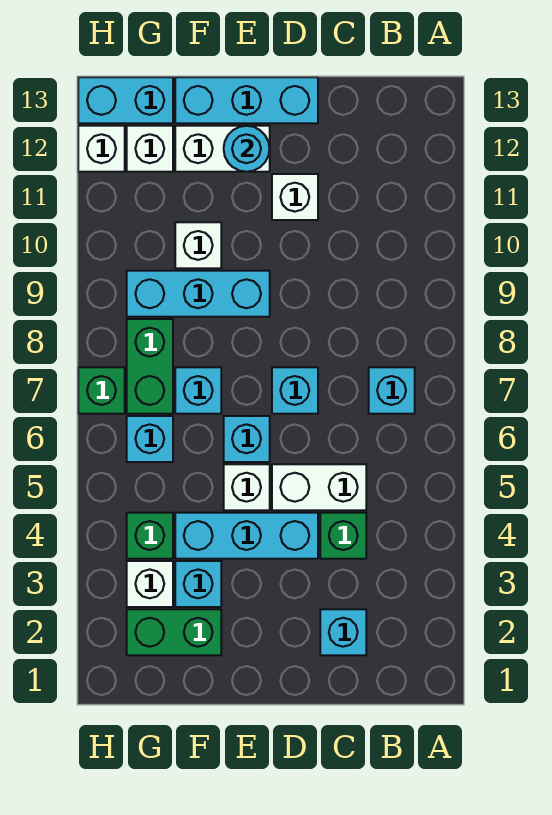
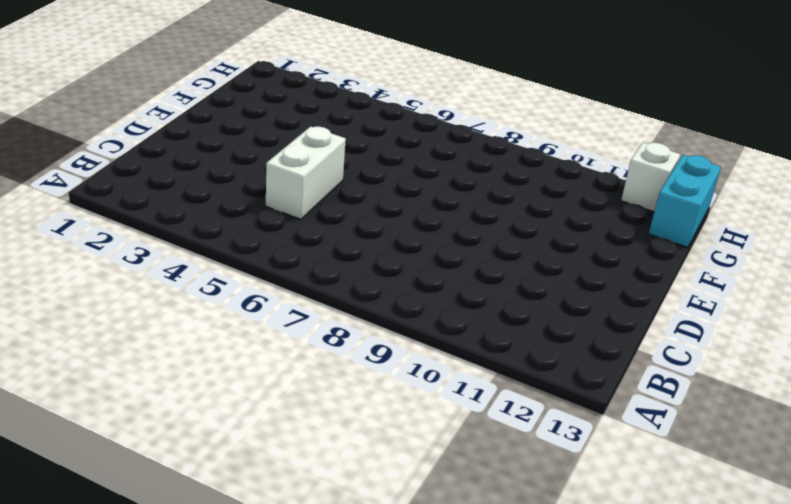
none -> cyan brick B7 level 1
none -> cyan brick C2 level 1
none -> green brick C4 level 1

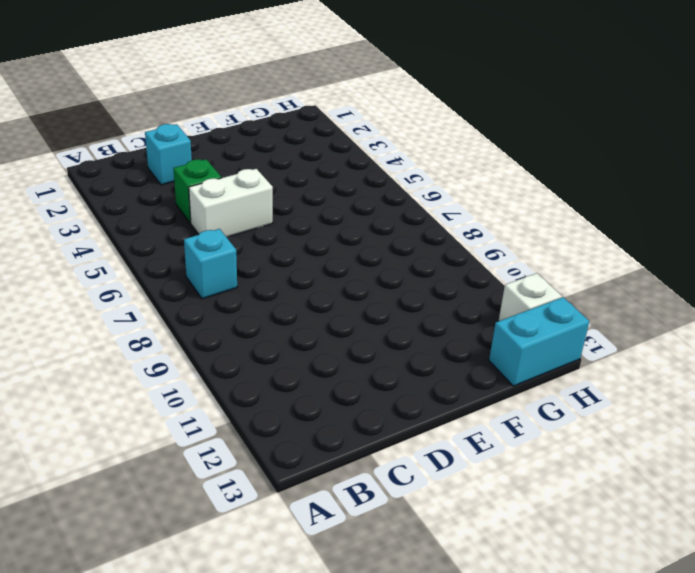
none -> cyan brick D4:F4 level 1
none -> cyan brick D7 level 1
none -> white brick D11 level 1

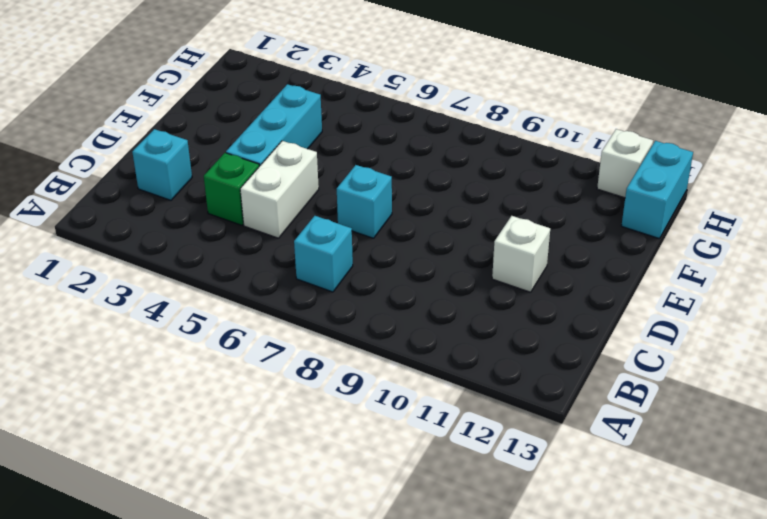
none -> cyan brick D13:F13 level 1
none -> white brick E5 level 1
none -> cyan brick E6 level 1

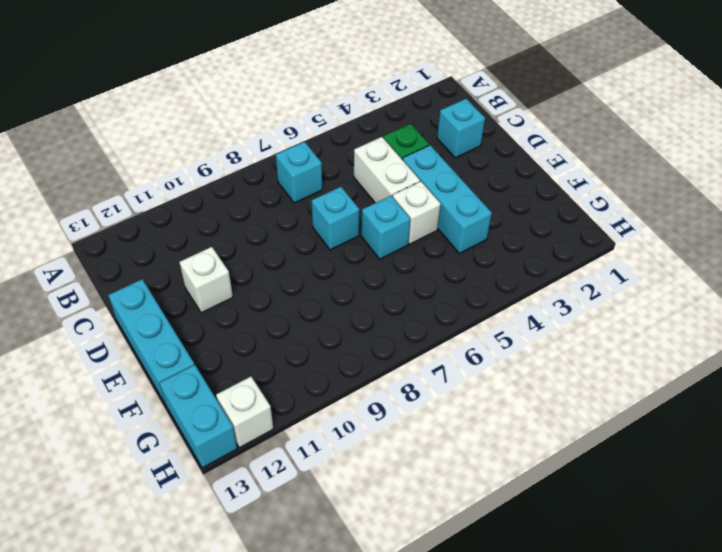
none -> cyan brick E9:G9 level 1
none -> white brick E12:F12 level 1
none -> green brick F2:G2 level 1

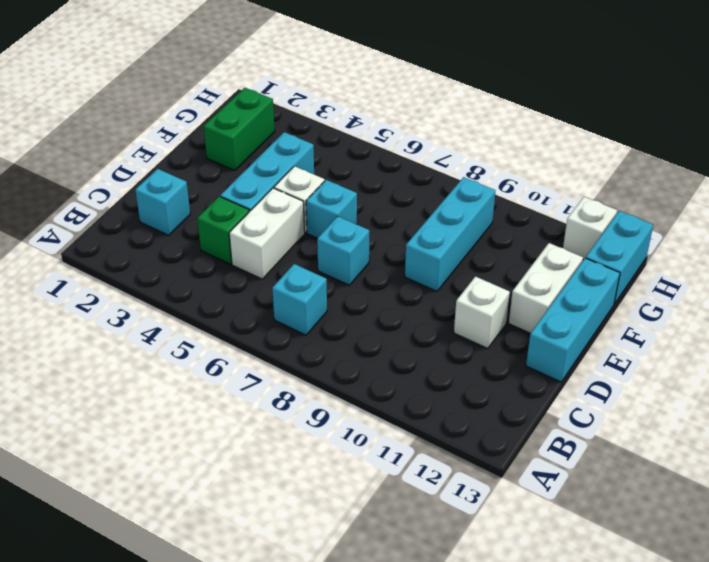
none -> cyan brick F3 level 1
none -> cyan brick F7 level 1
none -> white brick F10 level 1

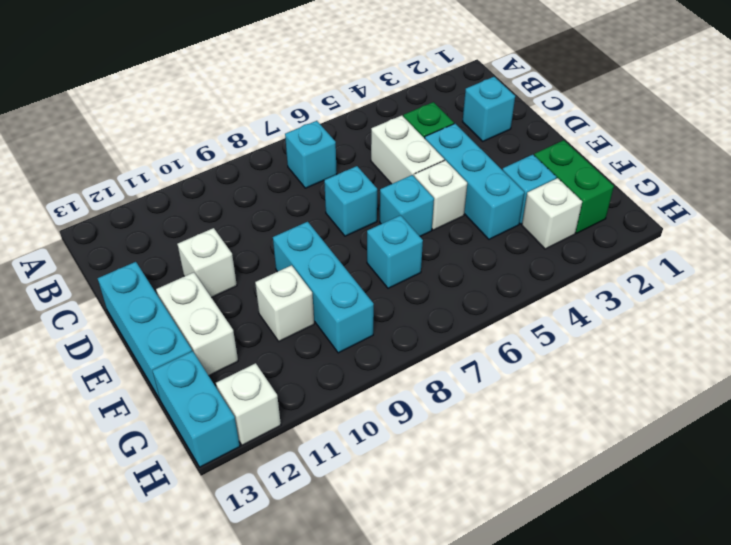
none -> green brick G4 level 1
none -> cyan brick G6 level 1
none -> green brick G7:G8 level 1

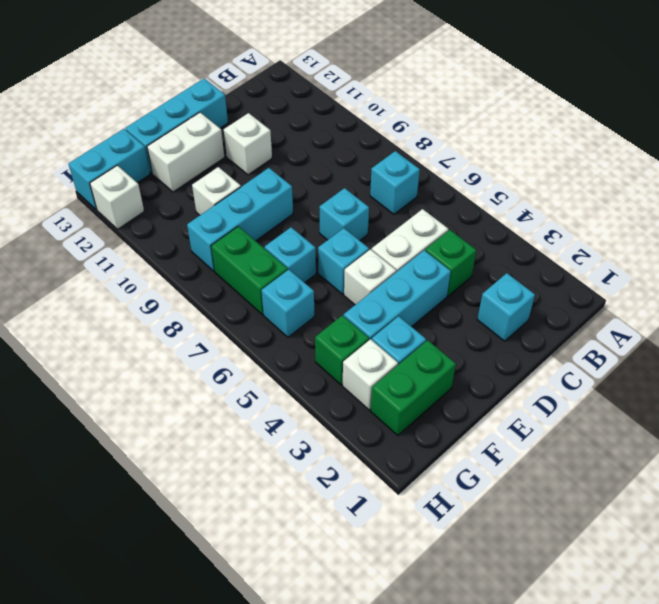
none -> white brick G12 level 1
none -> green brick H7 level 1
none -> cyan round brick E12 level 2

